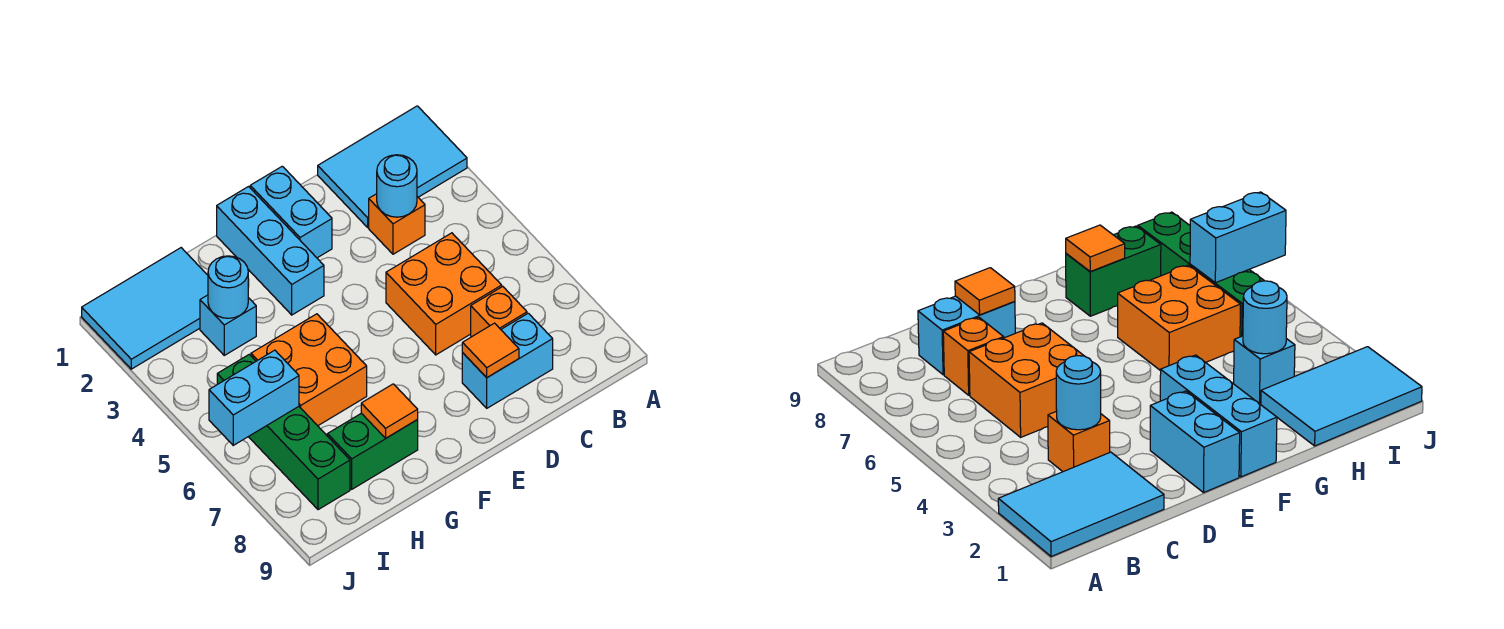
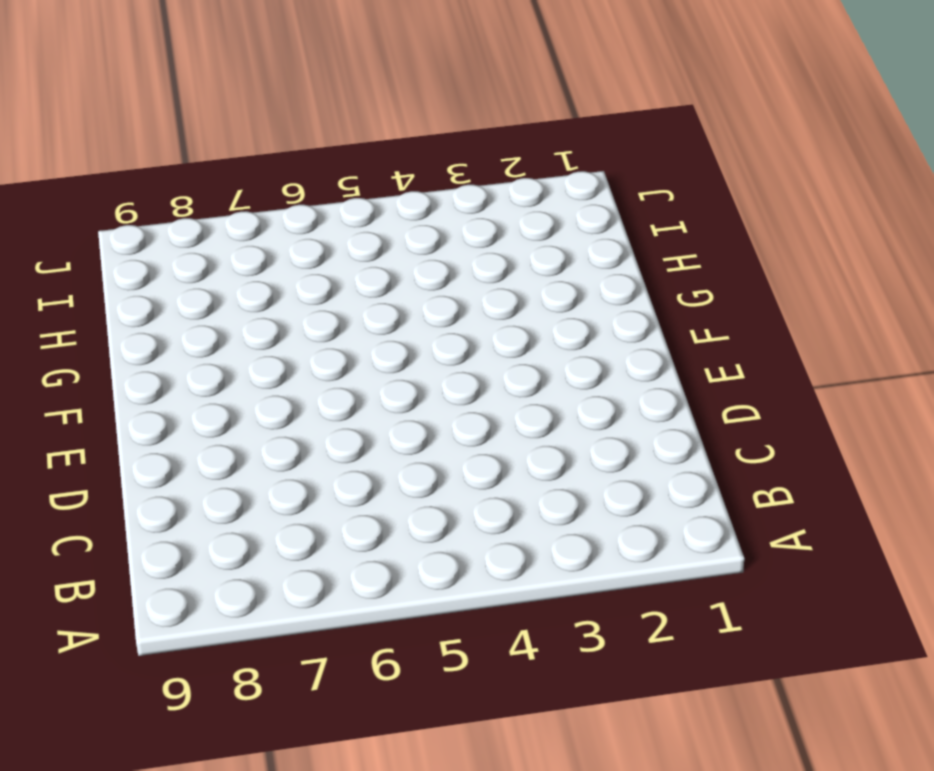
none -> cyan tile A1:C2 level 1
none -> orange brick C3 level 1
none -> orange brick C5:D6 level 1

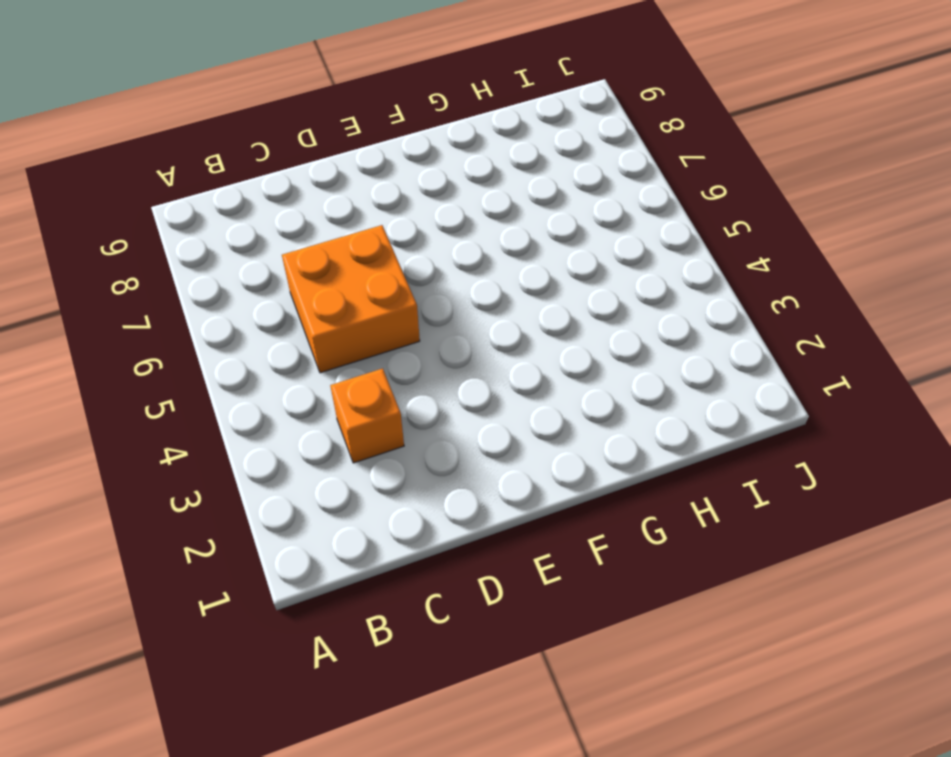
none -> cyan tile A1:C2 level 1
none -> orange brick C7 level 1
none -> cyan brick C8:D8 level 1

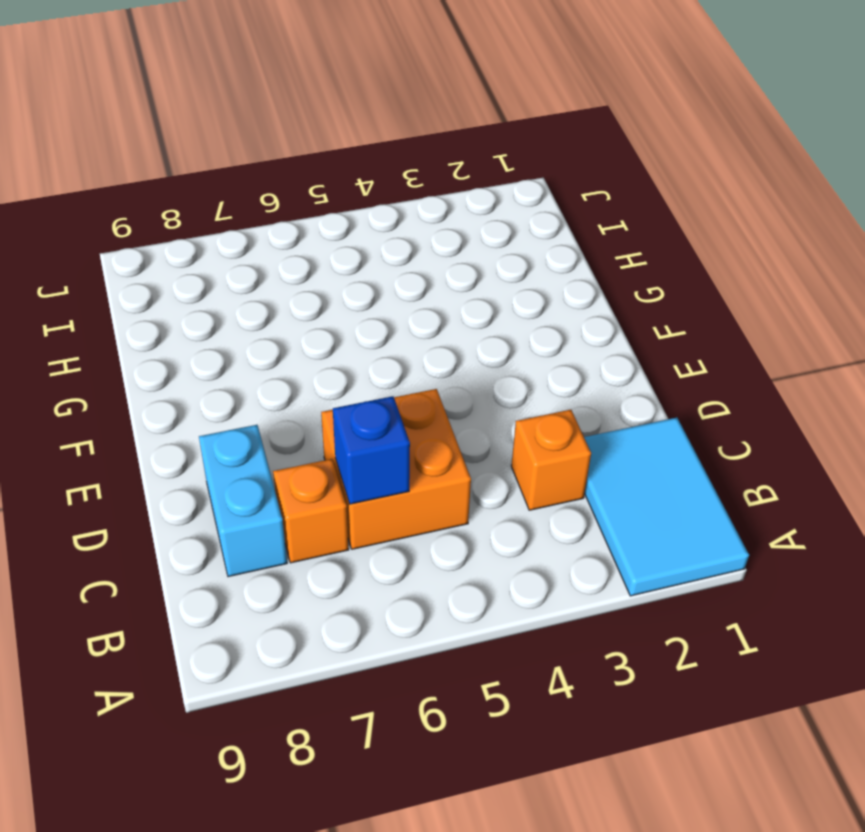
blue brick C6 level 2 -> none
none -> cyan brick E1:E2 level 1
none -> cyan brick F1:F3 level 1
none -> orange brick G5:H6 level 1

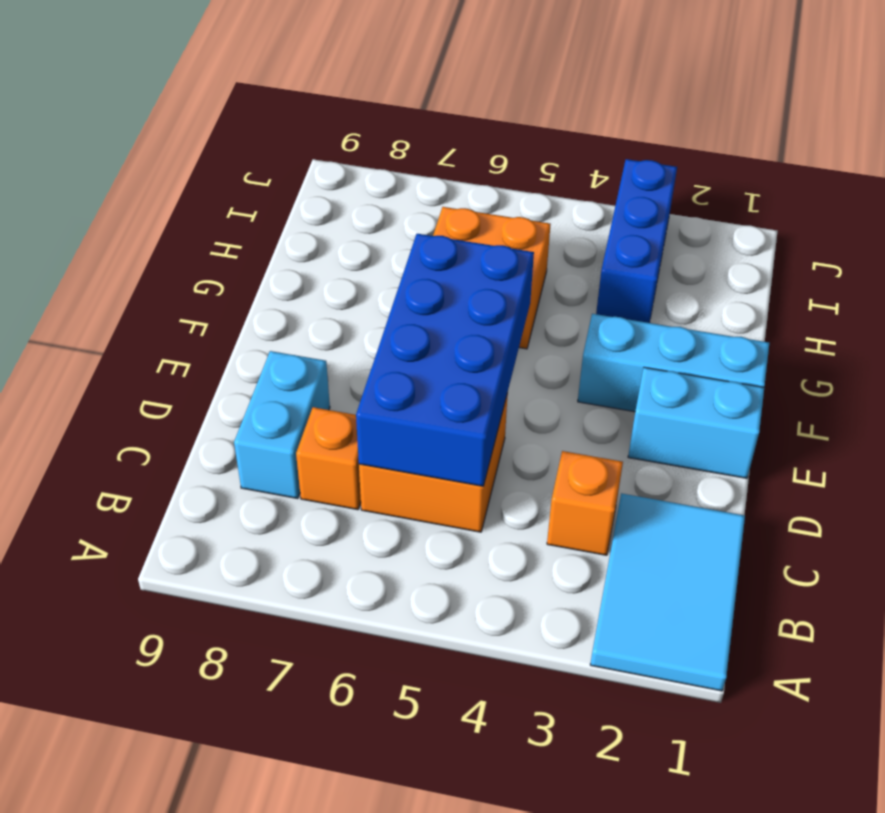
blue brick C5:F6 level 2 -> none
blue brick H3:J3 level 1 -> cyan brick H3 level 1
none -> green brick G8:H8 level 1
none -> cyan tile H1:J2 level 1
none -> green brick I5:I8 level 1

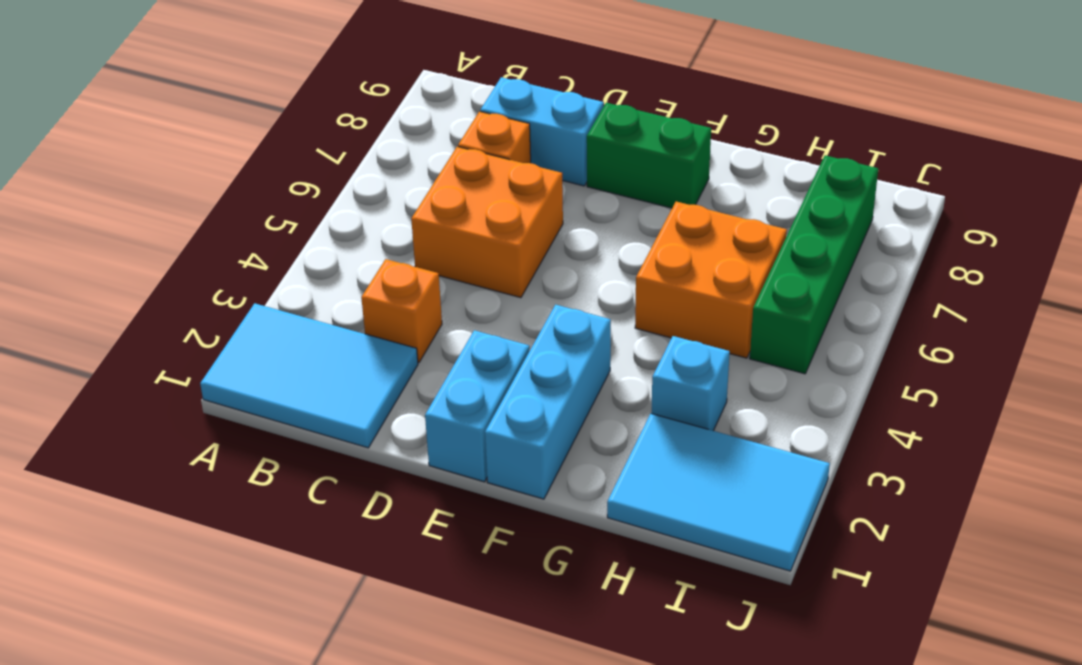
green brick E8:F8 level 1 -> green brick G8:H8 level 1
none -> cyan round brick C3 level 2
none -> orange tile D8 level 2
none -> orange tile G8 level 2

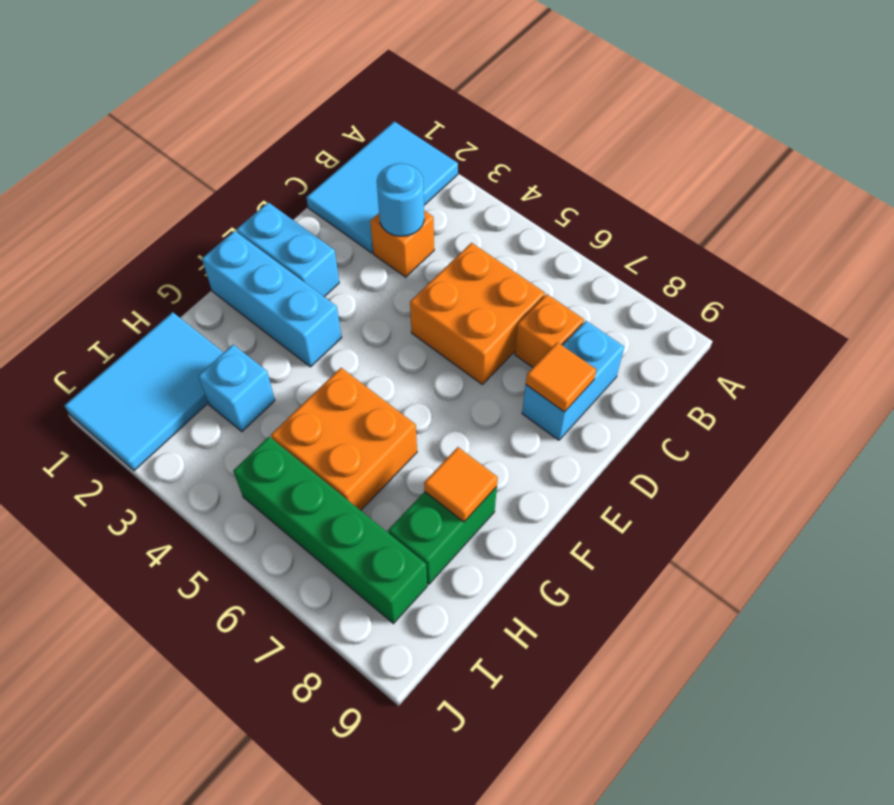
none -> cyan round brick H3 level 2
none -> cyan brick I6:J6 level 2

